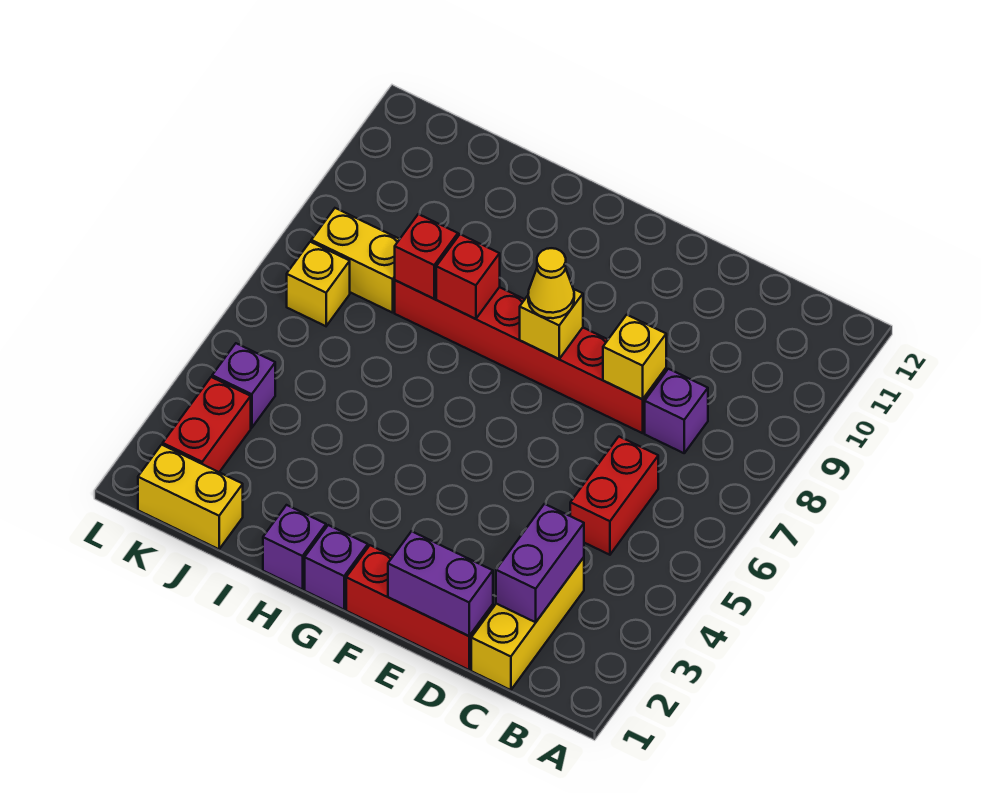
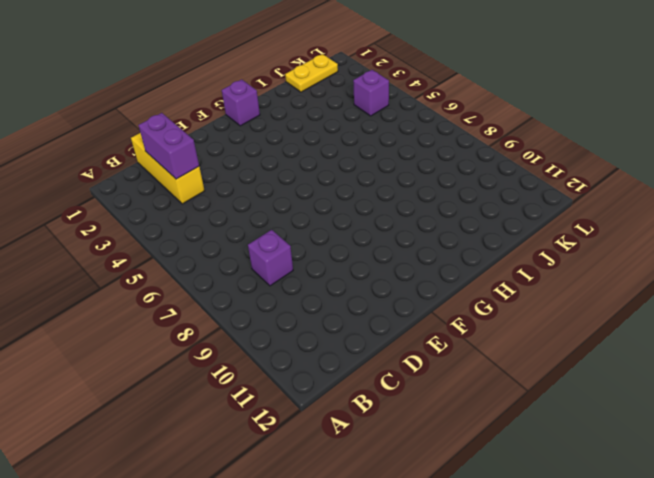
yellow plate J1:K1 level 1 -> yellow brick J1:K1 level 1
none -> red brick C5:C6 level 1
none -> red brick D1:F1 level 1
none -> red brick D8:I8 level 1

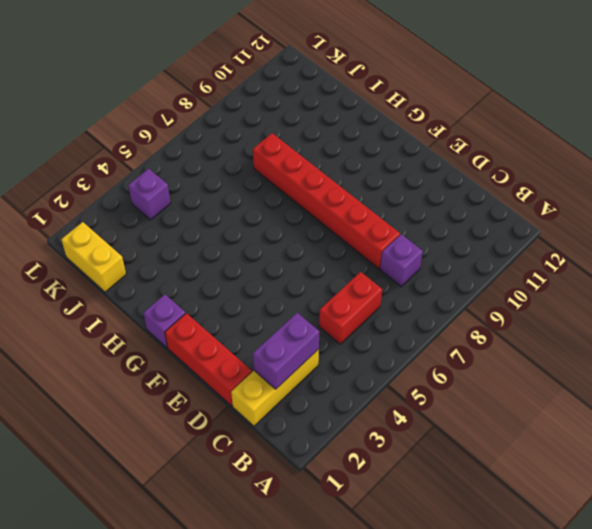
none -> purple brick H1 level 1
none -> yellow brick J8:K8 level 1
none -> red brick K2:K3 level 1

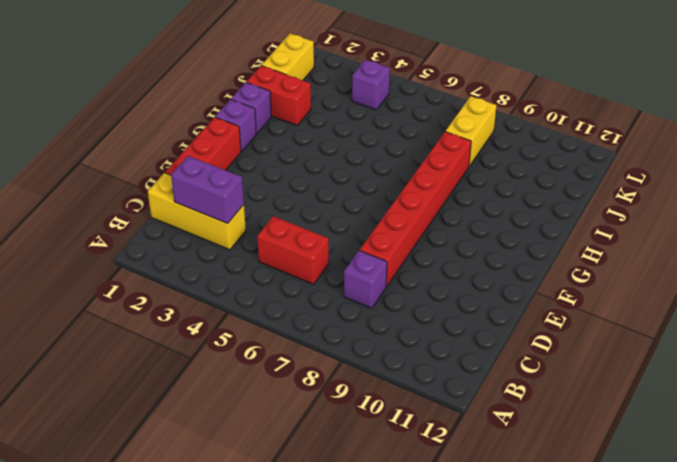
red brick I1:I2 level 1 -> red brick K2:K3 level 1
none -> yellow brick K7 level 1
none -> purple brick D1:E1 level 2
none -> yellow brick D8 level 2

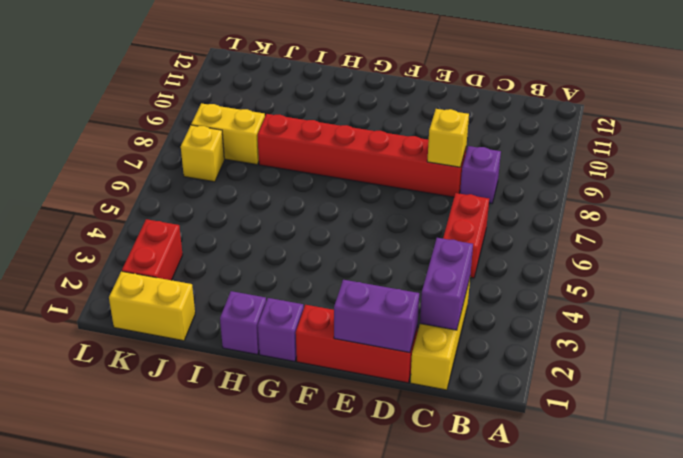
none -> purple brick K4 level 1
none -> yellow brick F8 level 2
none -> red brick H8 level 2

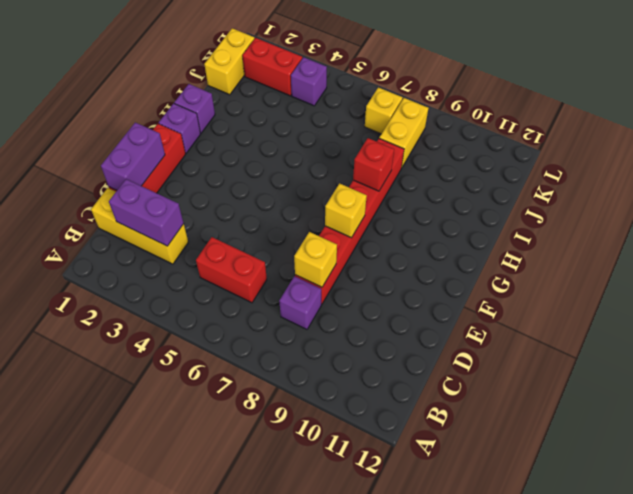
none -> red brick I8 level 2
none -> yellow cone F8 level 3

